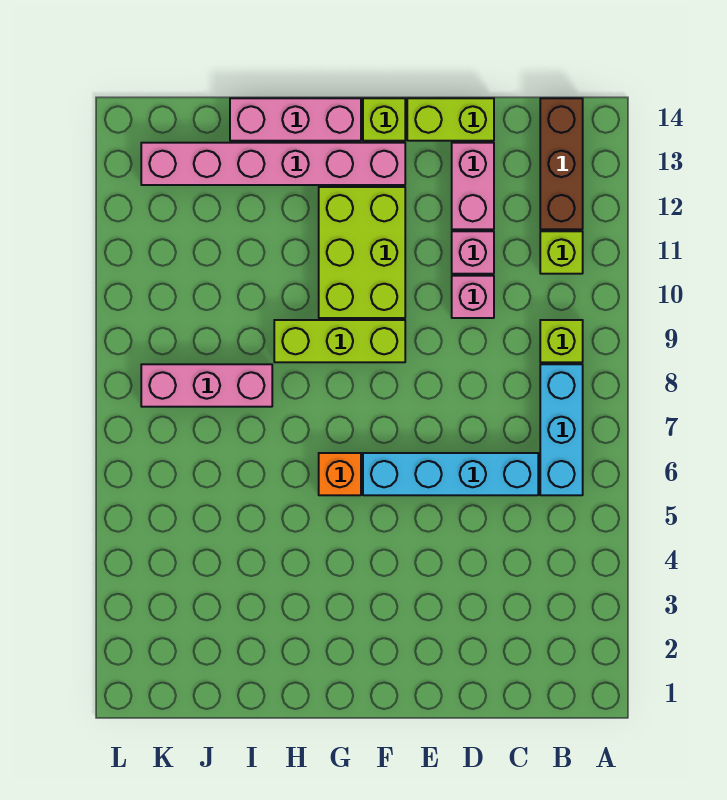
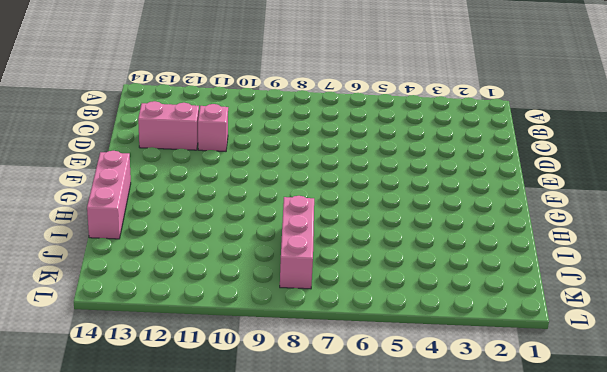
none -> cyan brick B6:B8 level 1
none -> lime brick B9 level 1
none -> lime brick B11 level 1

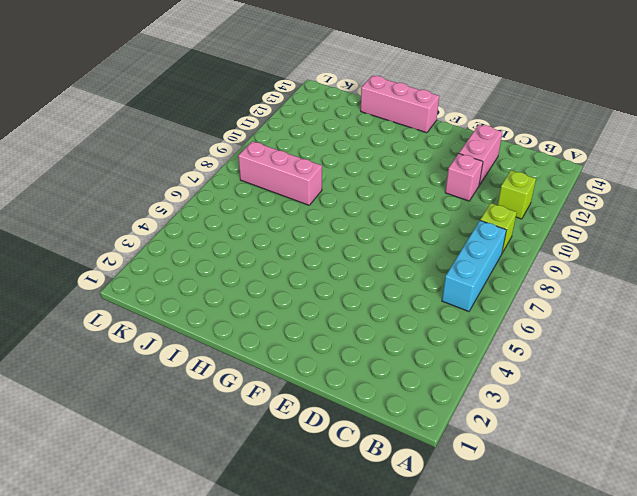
none -> brown brick B12:B14 level 1
none -> cyan brick C6:F6 level 1
none -> pink brick D10 level 1

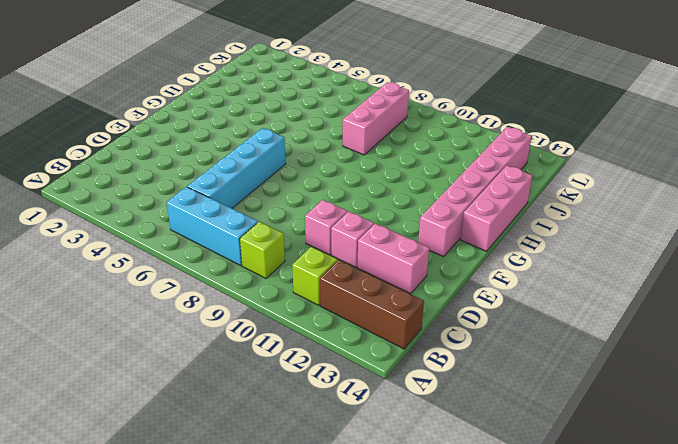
none -> lime brick D14:E14 level 1
none -> lime brick F9:H9 level 1
none -> lime brick F10:G12 level 1

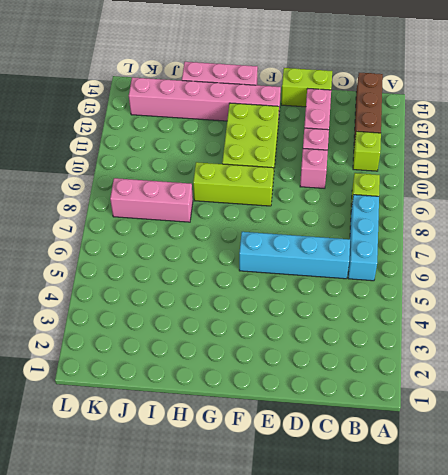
none -> lime brick F14 level 1
none -> orange brick G6 level 1

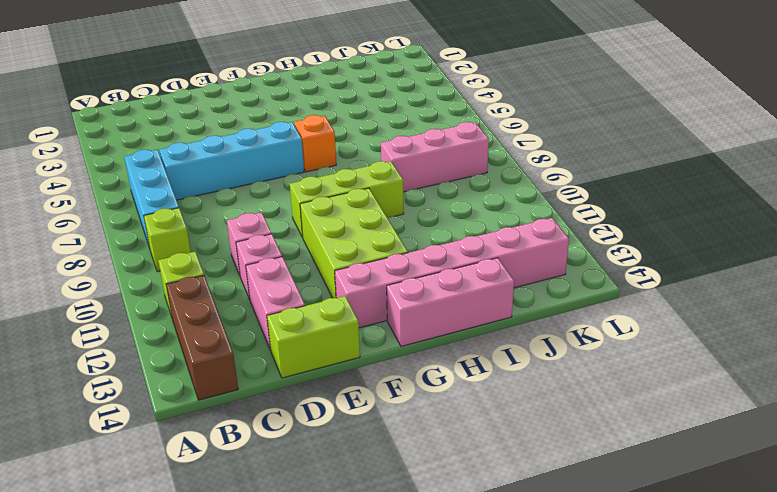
none -> lime brick F14 level 1

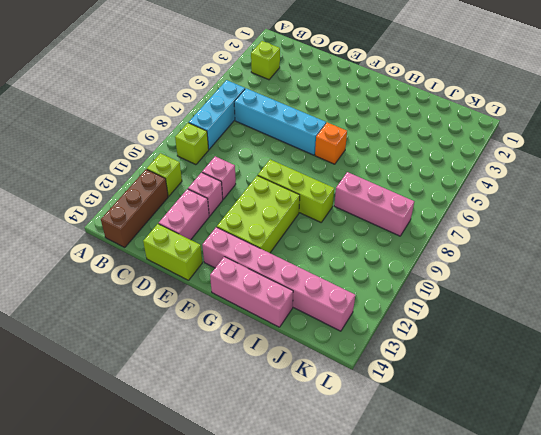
lime brick B3 level 1 -> lime brick F14 level 1

